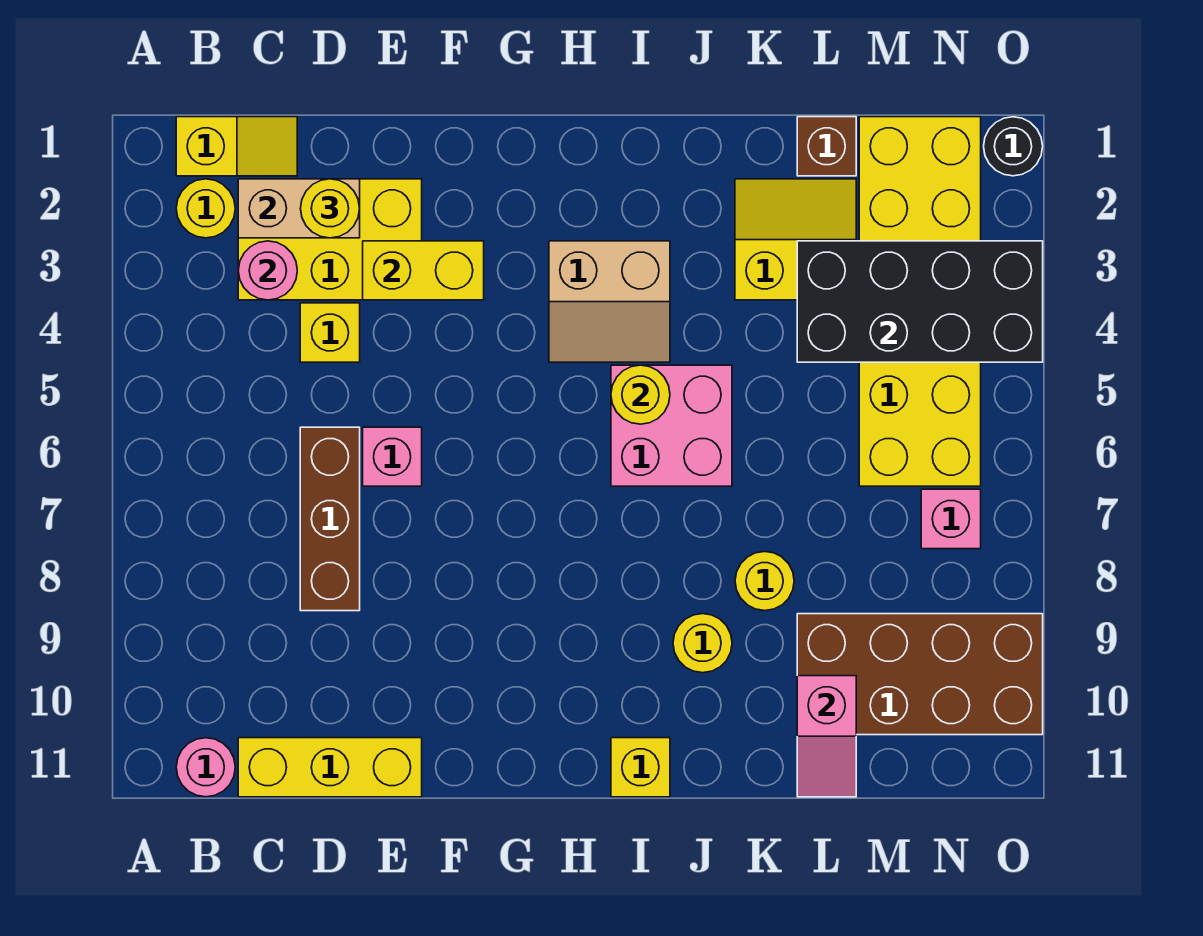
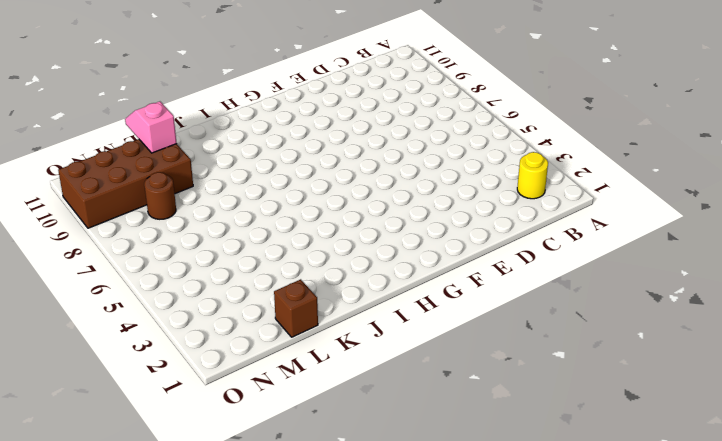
brown round brick M8 level 1 -> none
none -> yellow slope B1:C1 level 1 top B
none -> pink round brick B11 level 1
none -> yellow brick C2:E3 level 1

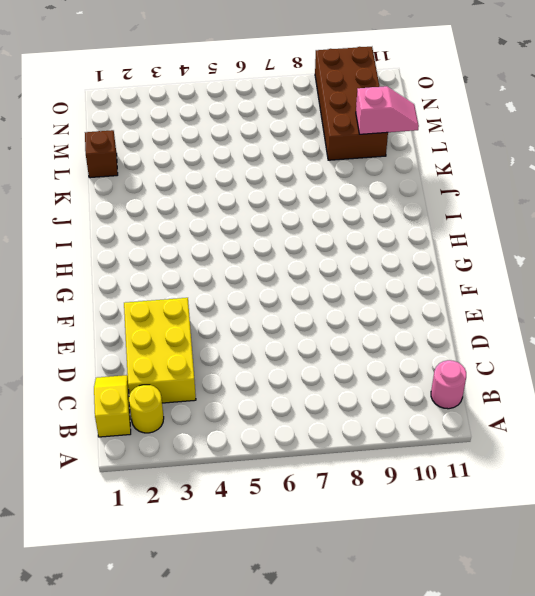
none -> yellow brick C11:E11 level 1
none -> yellow brick D4 level 1
none -> brown brick D6:D8 level 1

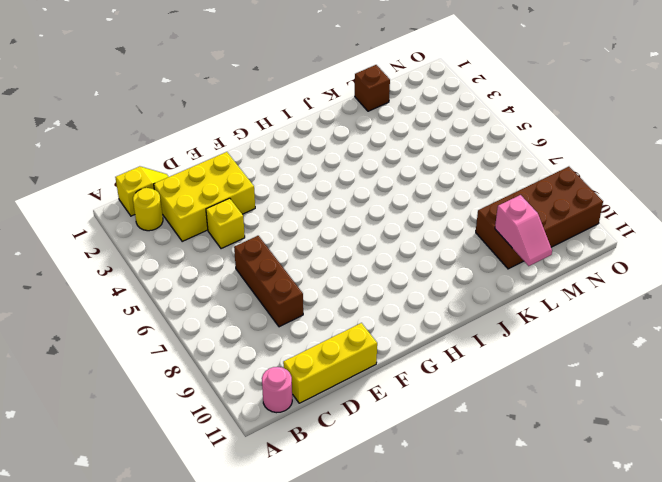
none -> pink brick E6 level 1
none -> tan slope H3:I4 level 1 top 3
none -> pink brick I5:J6 level 1

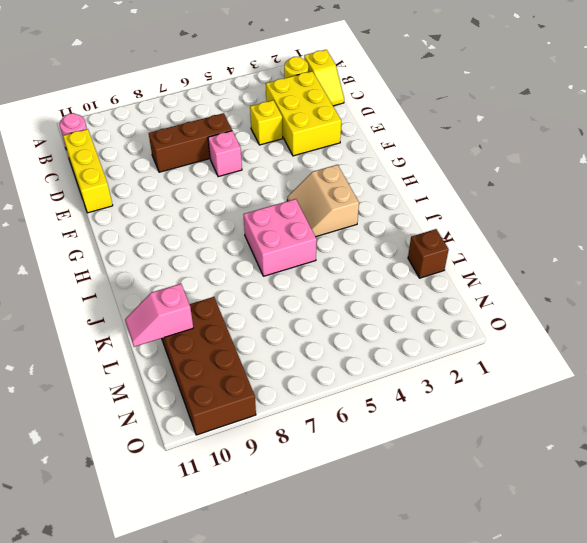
none -> yellow brick I11 level 1
none -> yellow round brick J9 level 1
none -> yellow slope K2:L3 level 1 top 3

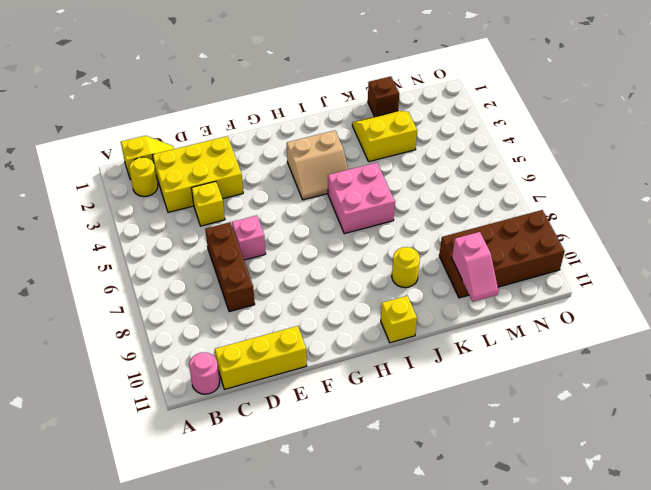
none -> yellow round brick K8 level 1
none -> yellow brick M1:N6 level 1
none -> pink brick N7 level 1

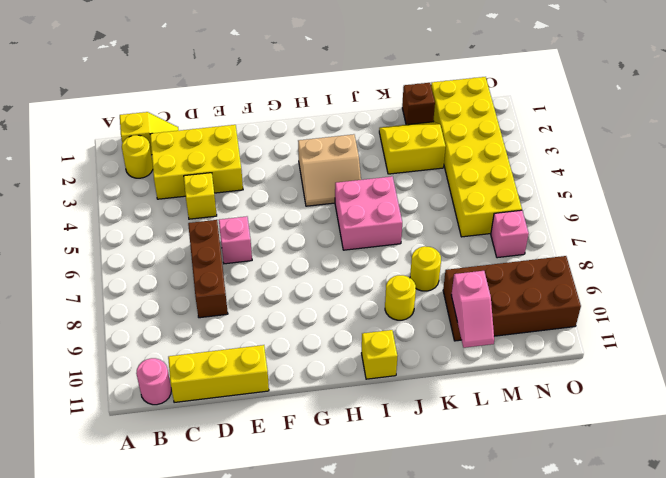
none -> black round brick O1 level 1
none -> tan brick C2:D2 level 2
none -> pink round brick C3 level 2

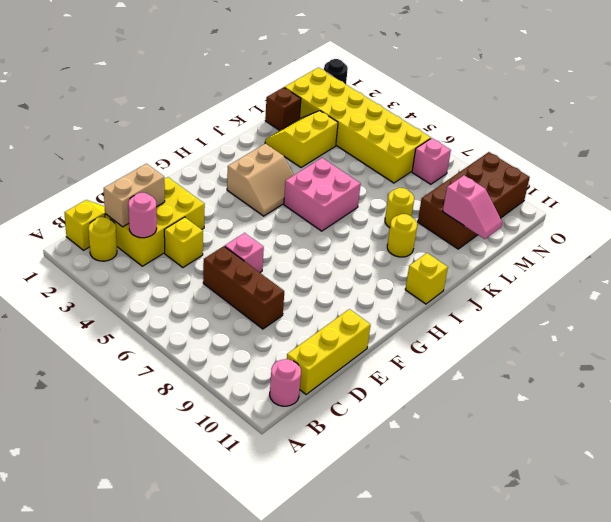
none -> yellow brick E3:F3 level 2
none -> yellow round brick I5 level 2
none -> black brick L3:O4 level 2

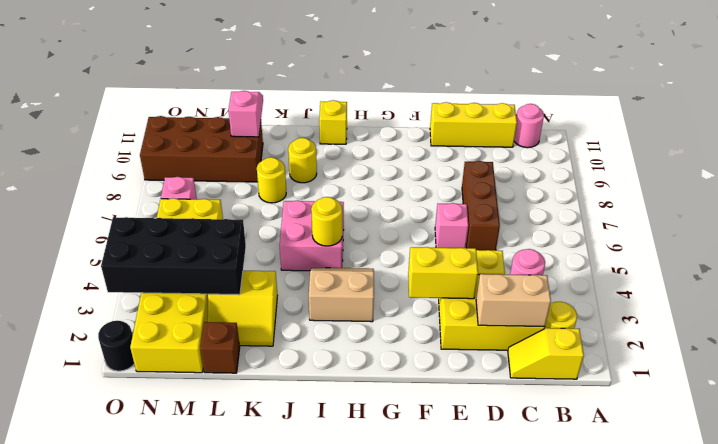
none -> yellow round brick D2 level 3

